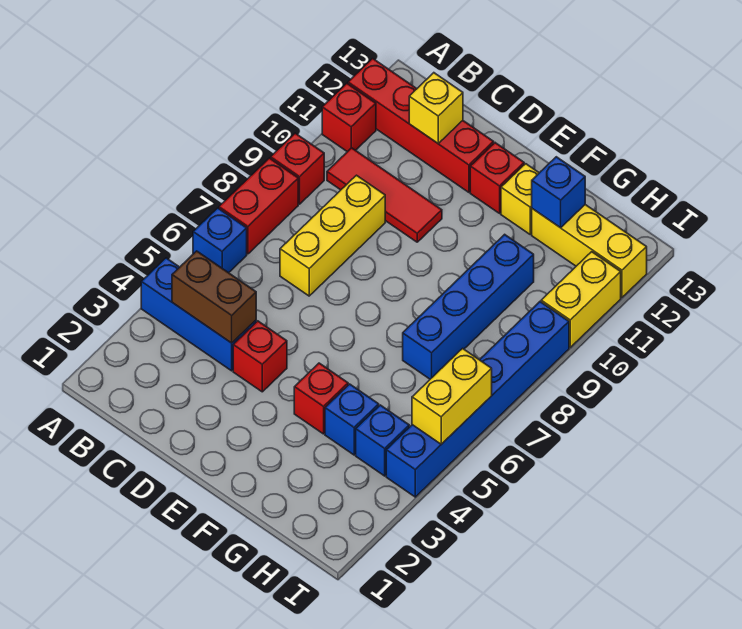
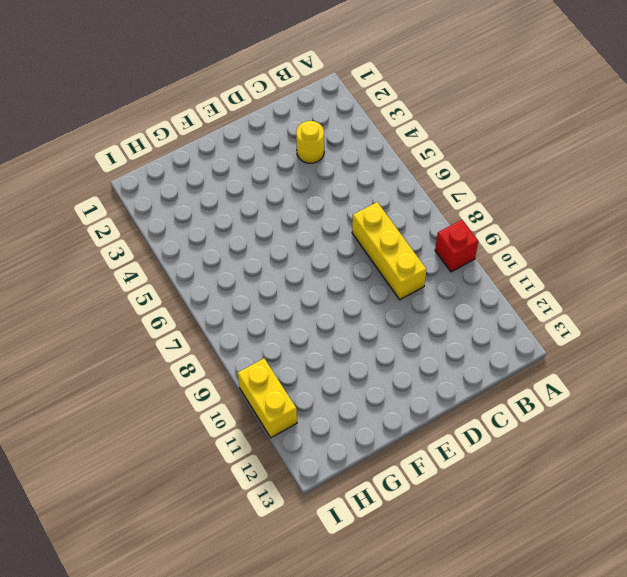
yellow round brick C3 level 1 -> none
none -> blue brick A4:C4 level 1
none -> blue brick A6 level 1
none -> red brick A7:A8 level 1

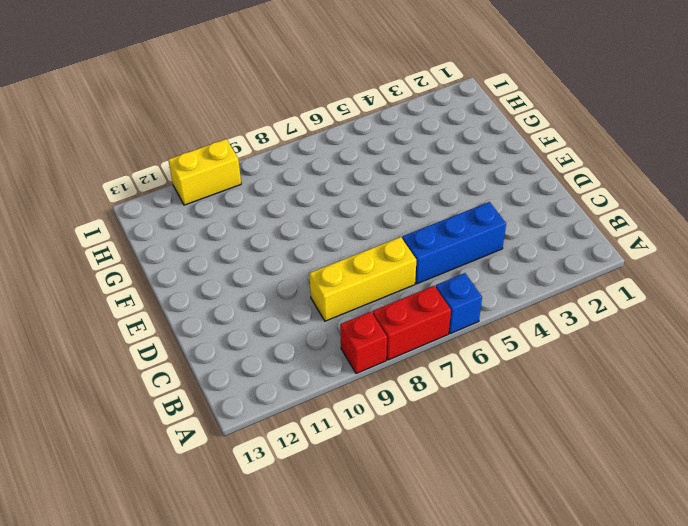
blue brick C4:C6 level 1 -> blue brick A4:C4 level 1
none -> red brick A11 level 1
none -> red brick A12:D12 level 1
none -> red tile B10:D10 level 1

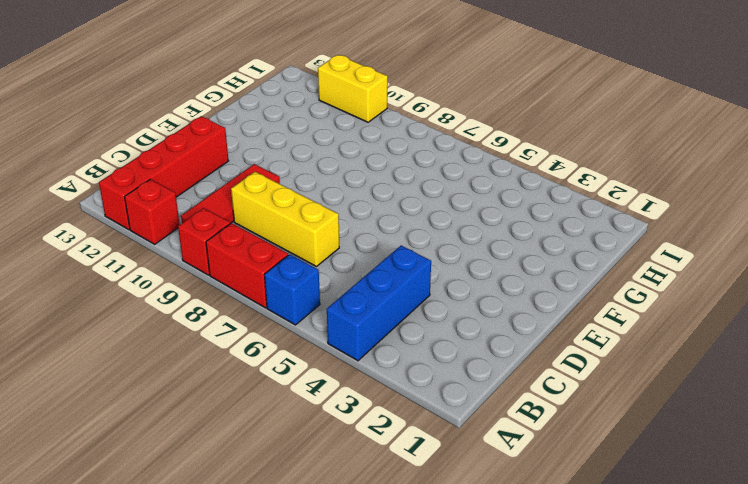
none -> red brick D4 level 1
none -> red brick E12 level 1
none -> red brick F4 level 1

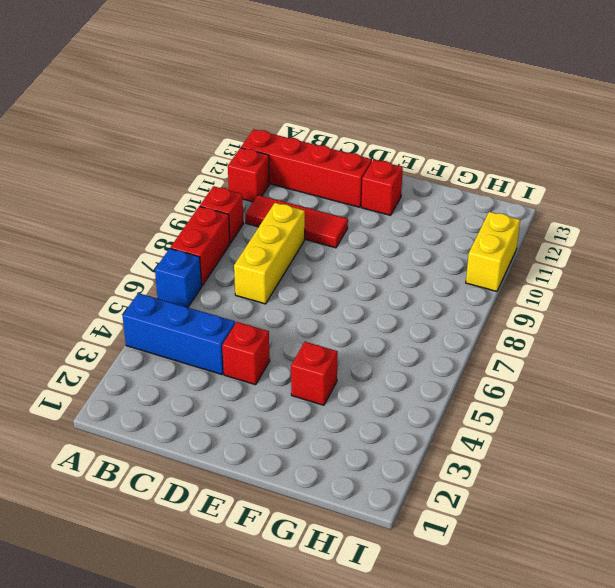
none -> yellow brick F12 level 1
none -> blue brick G4 level 1
none -> blue brick G7:G10 level 1

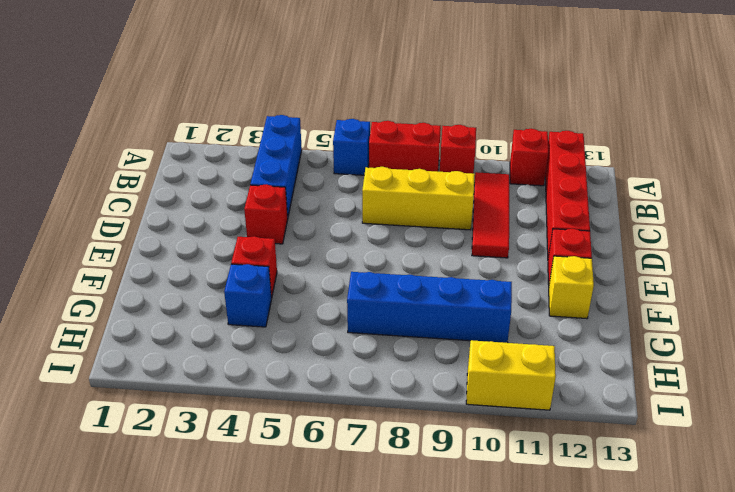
none -> yellow brick G12:I12 level 1
none -> blue brick H4 level 1
none -> blue brick I4:I9 level 1

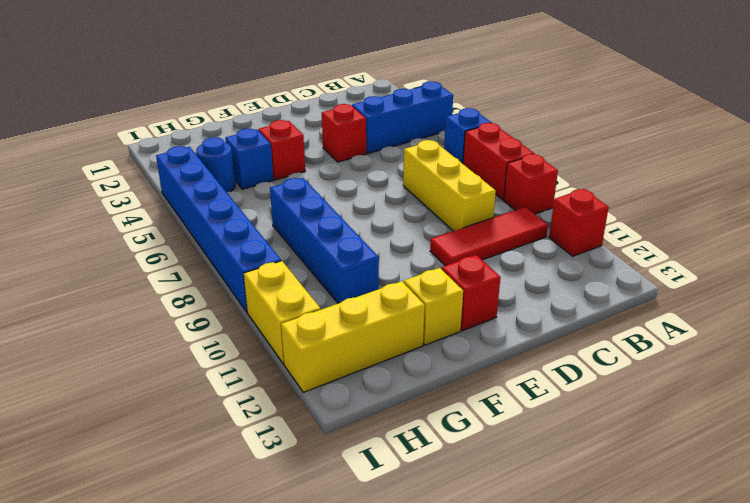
blue round brick H4 level 1 -> blue brick H4 level 1
none -> red brick A12:D12 level 1
none -> brown brick B4:C4 level 2
none -> yellow brick C12 level 2

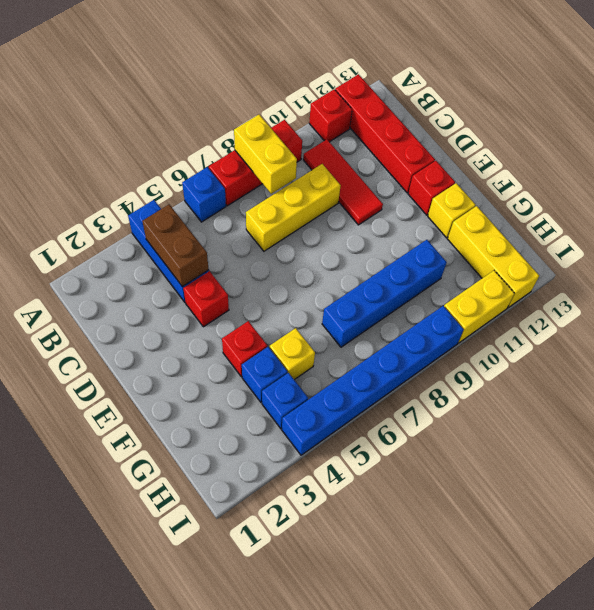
yellow brick A8:B8 level 2 -> yellow brick I5:I6 level 2
yellow brick G5 level 1 -> yellow brick C12 level 2
none -> blue brick G12 level 2

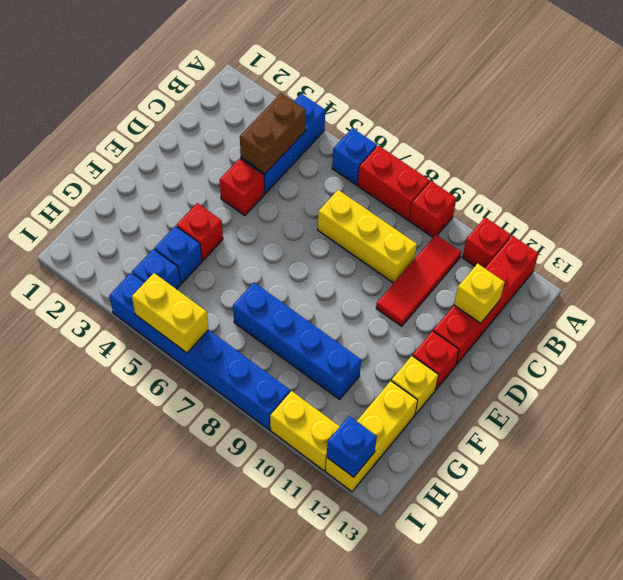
blue brick I12 level 2 -> blue brick G12 level 2

